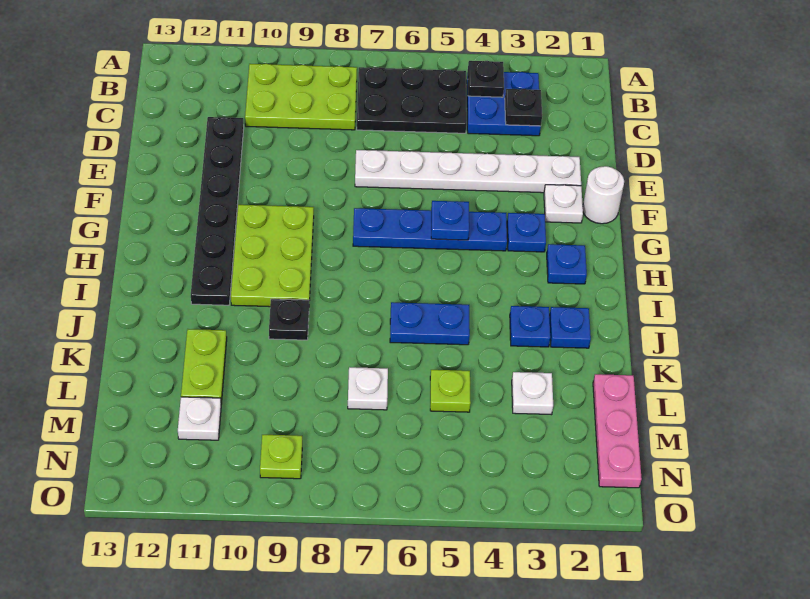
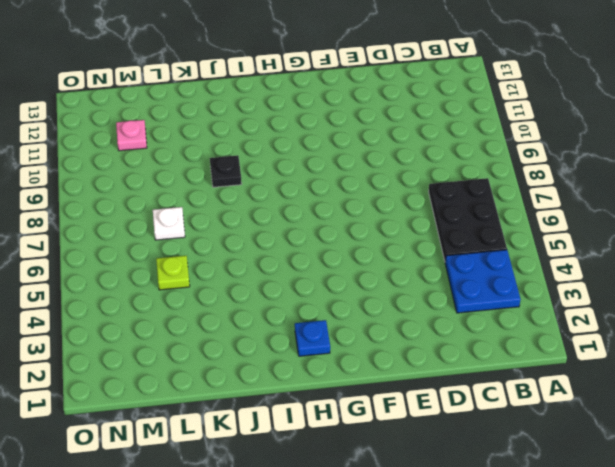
pink plate M11 level 1 -> white plate M11 level 1
none -> lime plate B8:C10 level 1
none -> black plate D11:I11 level 1
none -> white plate E2:E7 level 1

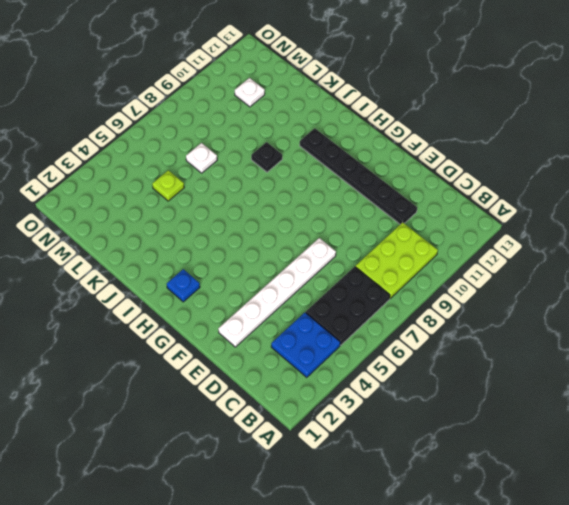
none -> white round brick F1 level 1
none -> white plate F2 level 1
none -> blue plate G3 level 1

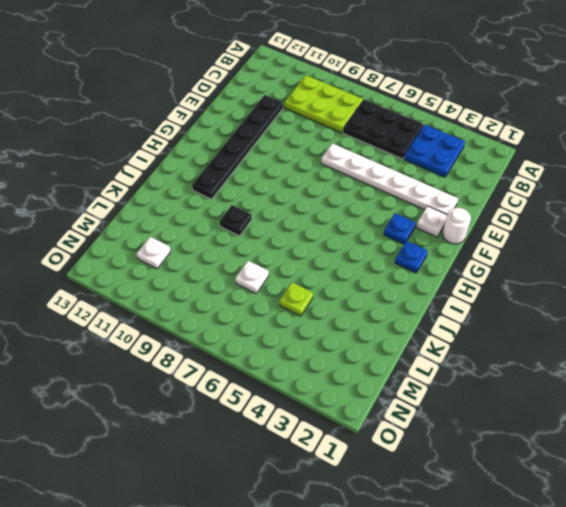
none -> blue plate G4:G7 level 1
none -> lime plate G9:I10 level 1
none -> blue plate J2 level 1

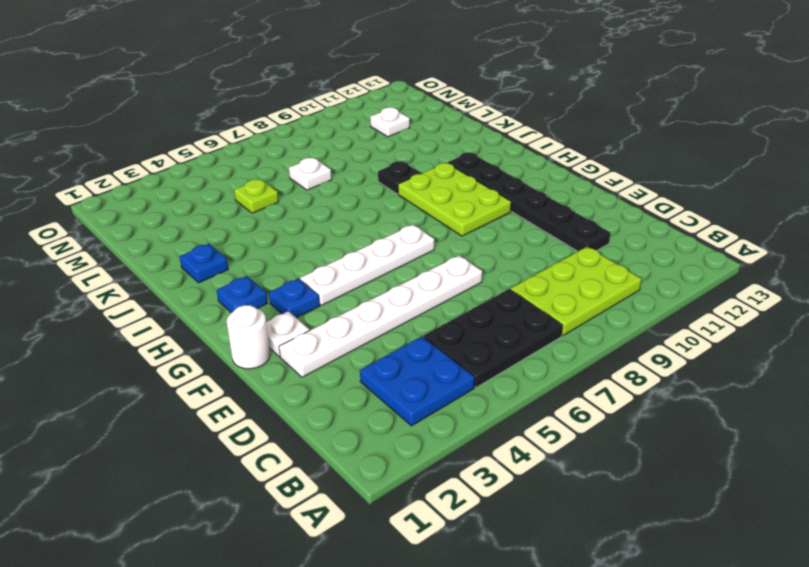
white plate G4:G7 level 1 -> blue plate G4:G7 level 1
none -> blue plate J3 level 1
none -> blue plate J5:J6 level 1
none -> lime plate K11:L11 level 1

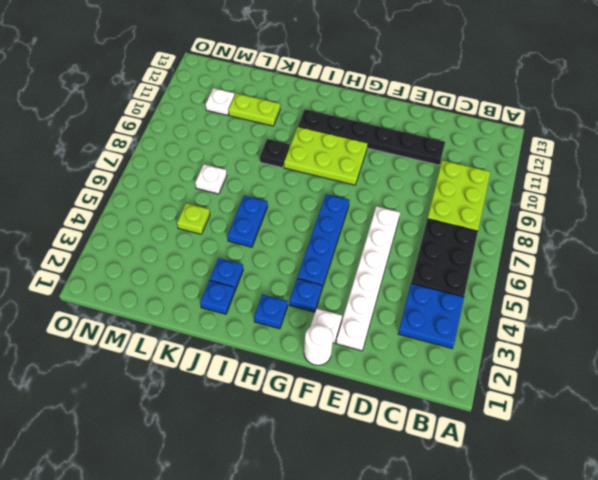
none -> pink plate L1:N1 level 1
none -> white plate L3 level 1
none -> lime plate N9 level 1

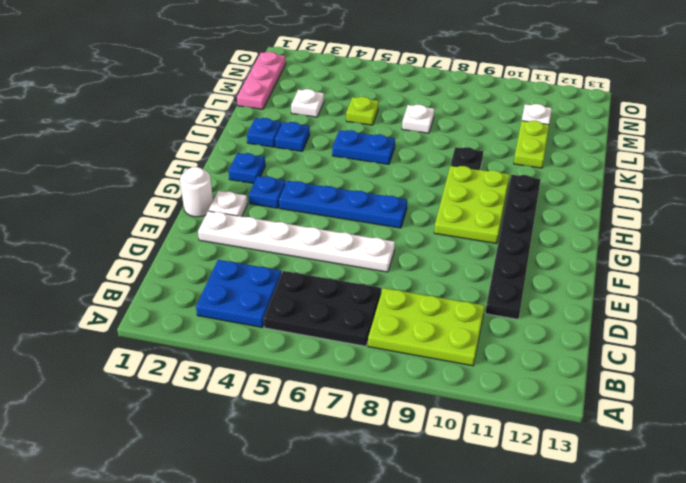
none -> lime plate N9 level 1
none -> black plate B4 level 2
none -> black plate C3 level 2

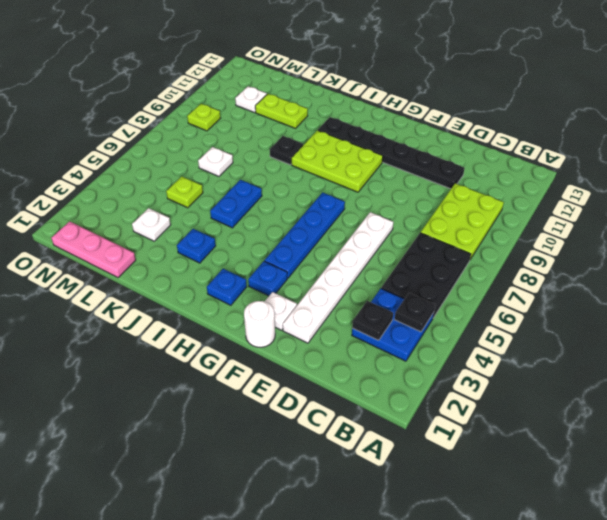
none -> blue plate J2 level 1
none -> blue plate G5 level 2

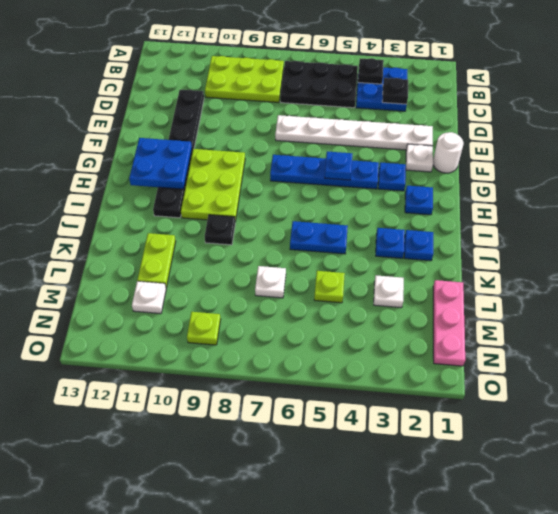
blue plate G11:H12 level 2 -> none

